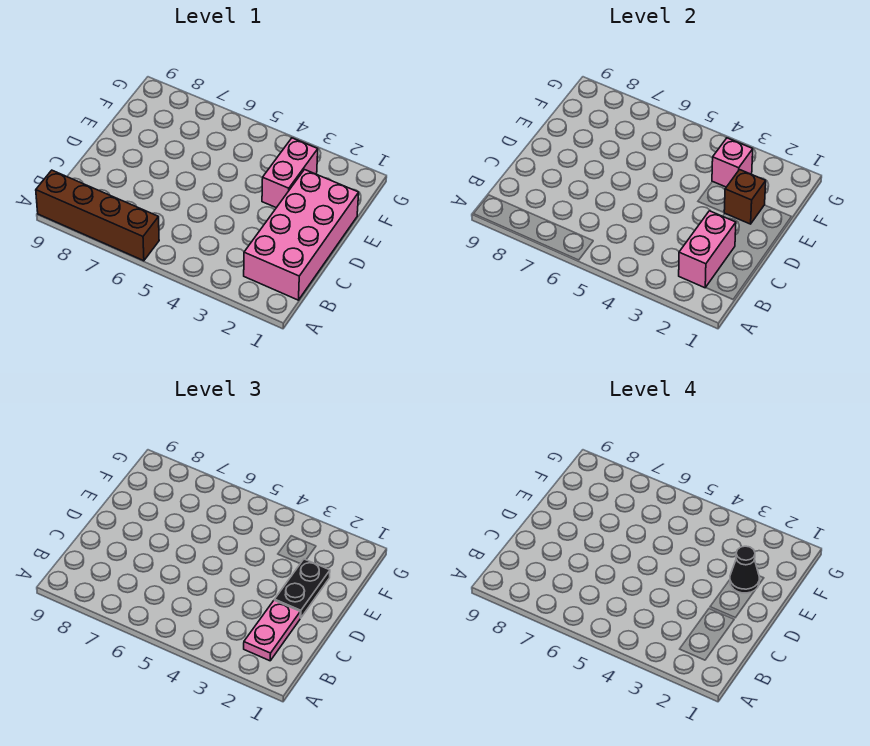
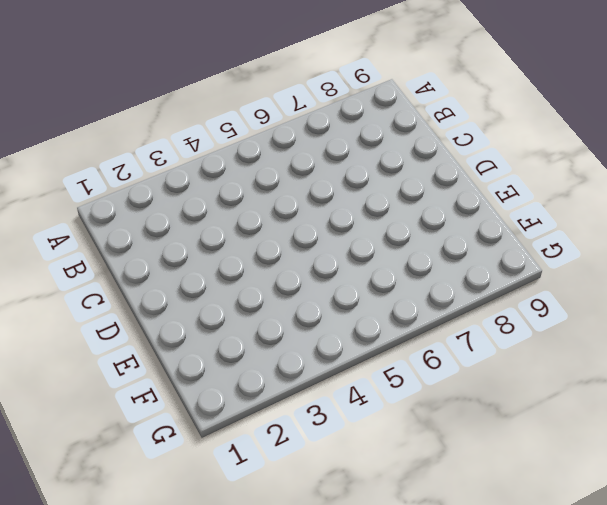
none -> brown brick A6:A9 level 1
none -> pink brick B1:E2 level 1

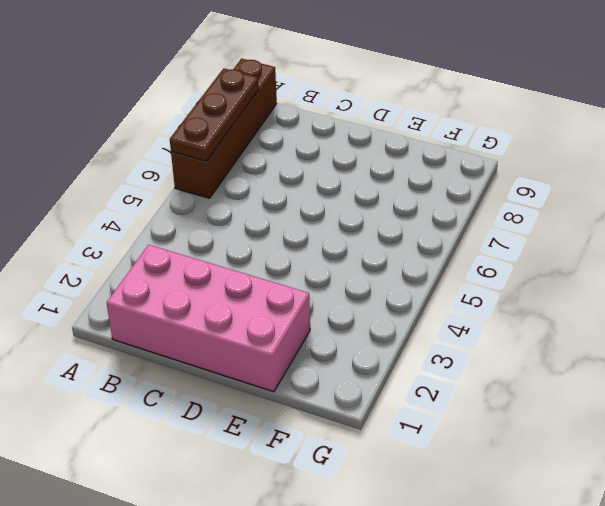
brown plate A6:A8 level 2 -> none
none -> pink brick E3:F3 level 1
none -> pink brick B2:C2 level 2

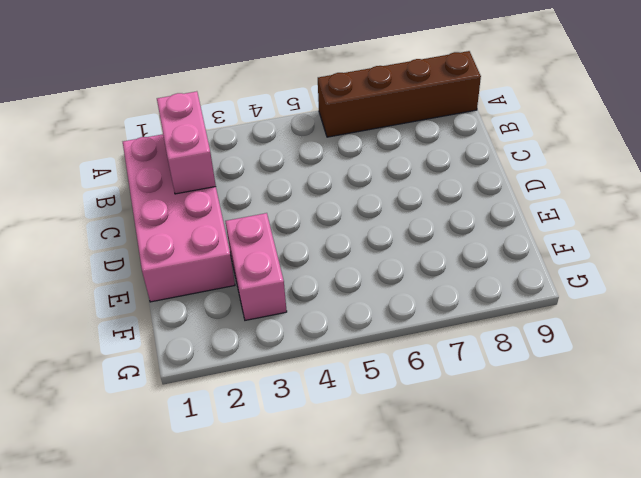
none -> brown brick E2 level 2
none -> pink brick F3 level 2

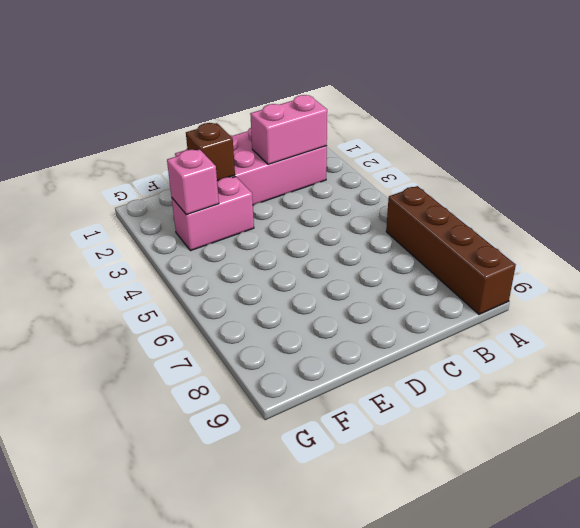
none -> pink plate B2:C2 level 3
none -> black plate D2:E2 level 3

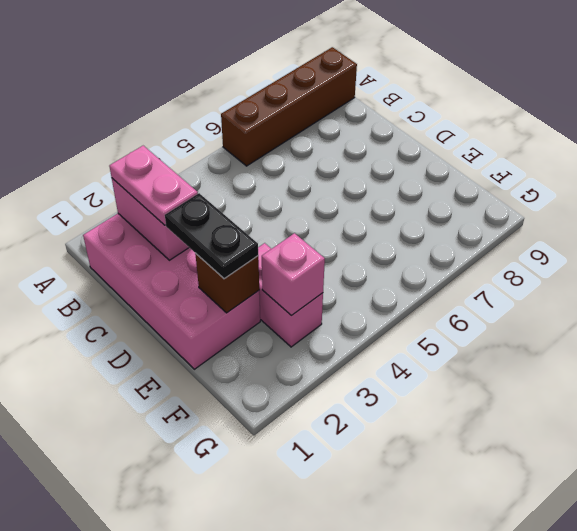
none -> black cone E2 level 4

